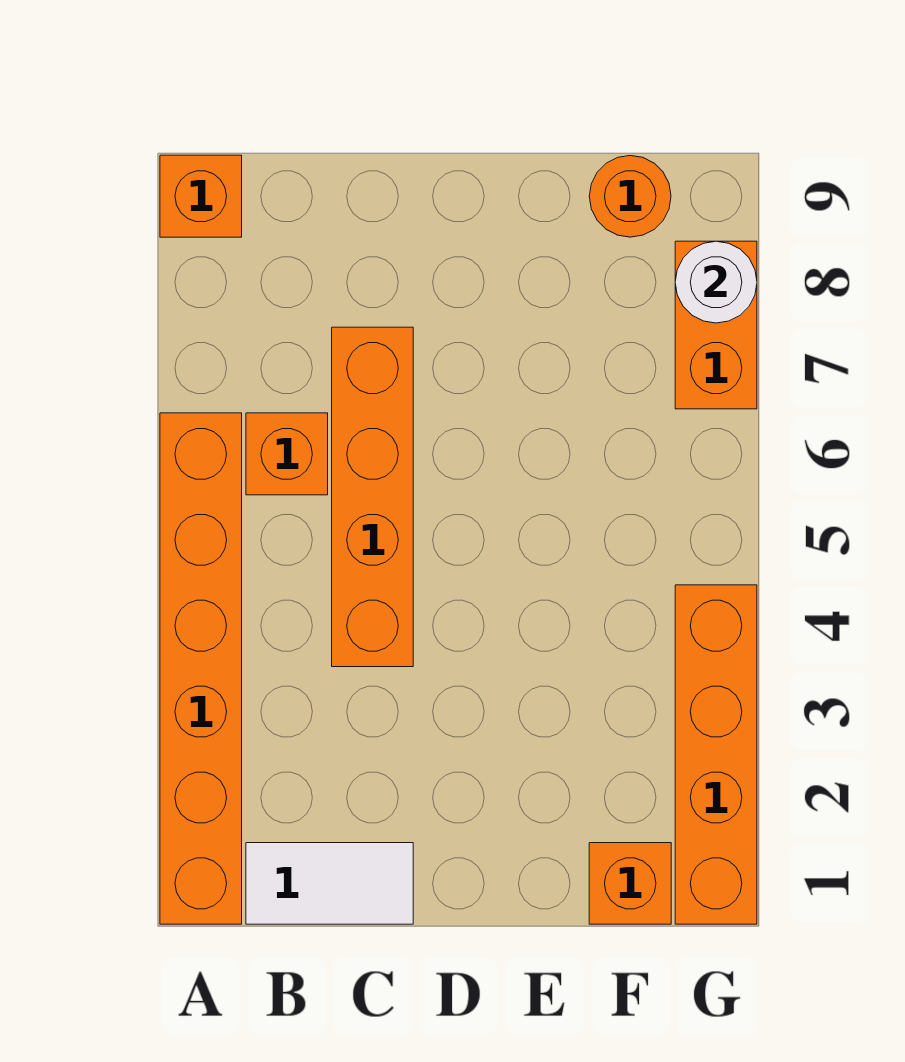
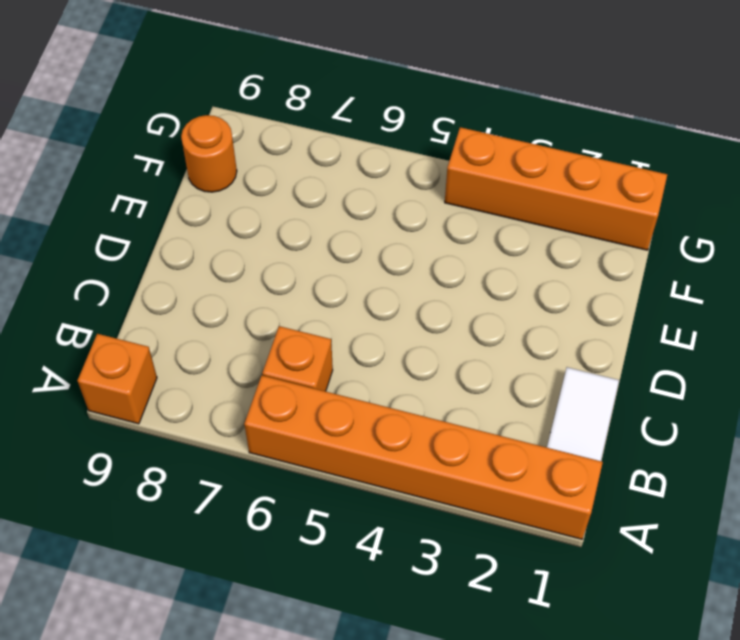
none -> orange brick C4:C7 level 1
none -> orange brick F1 level 1

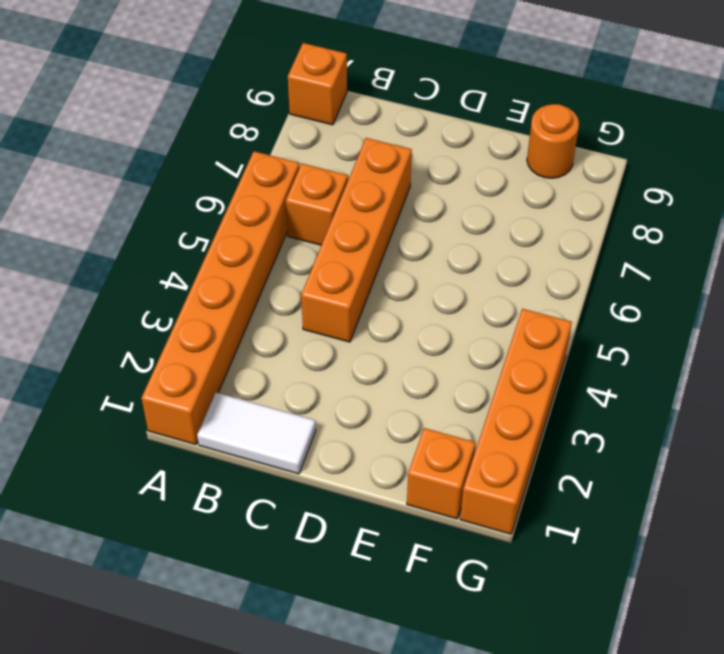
none -> orange brick G7:G8 level 1
none -> white round brick G8 level 2

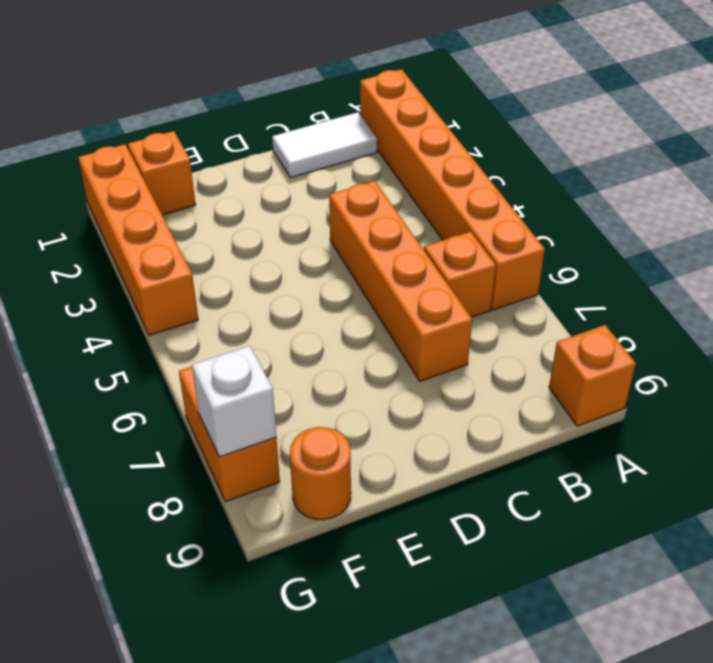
white brick G8 level 2 -> white round brick G8 level 2

